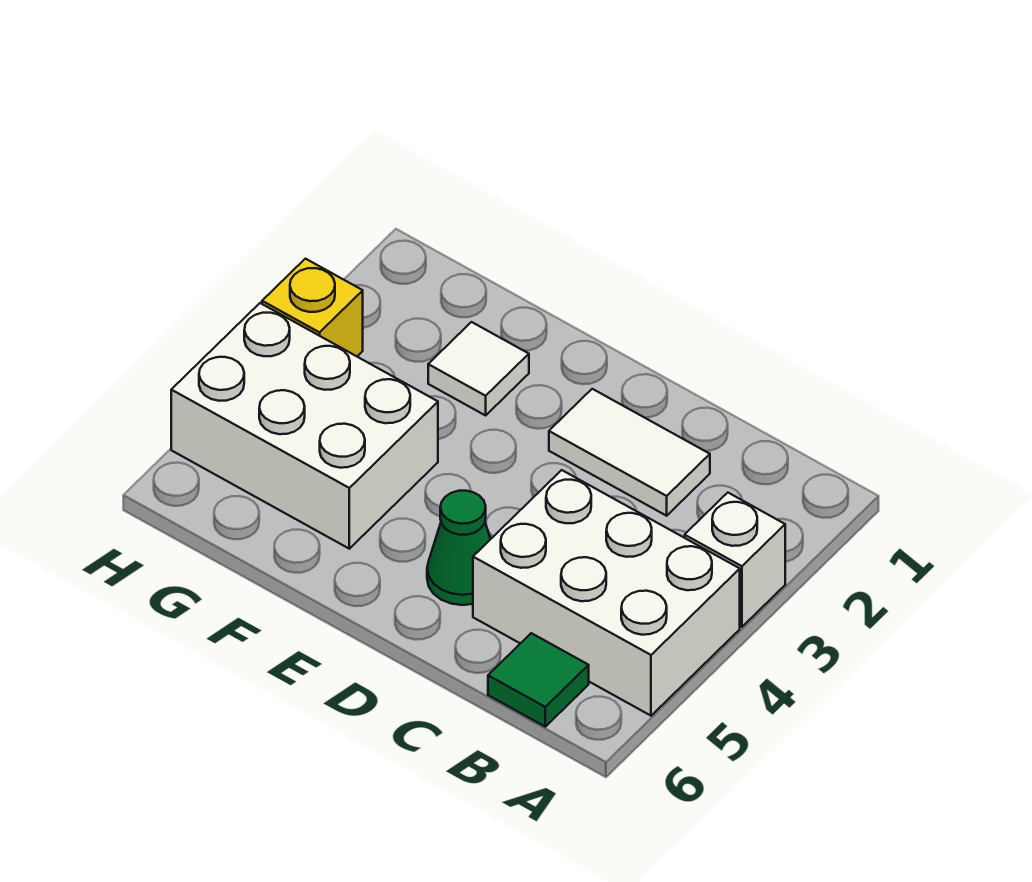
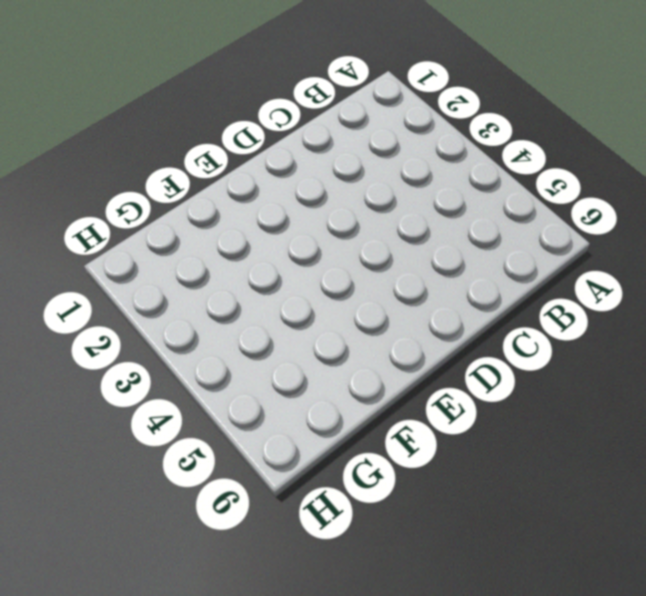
none -> white brick A3 level 1
none -> white brick A4:C5 level 1

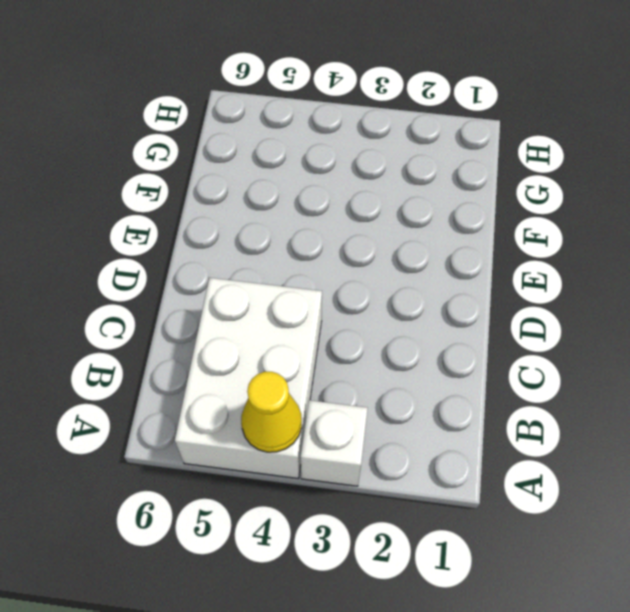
yellow cone A4 level 2 -> none
none -> green tile B6 level 1
none -> white tile C2:D2 level 1

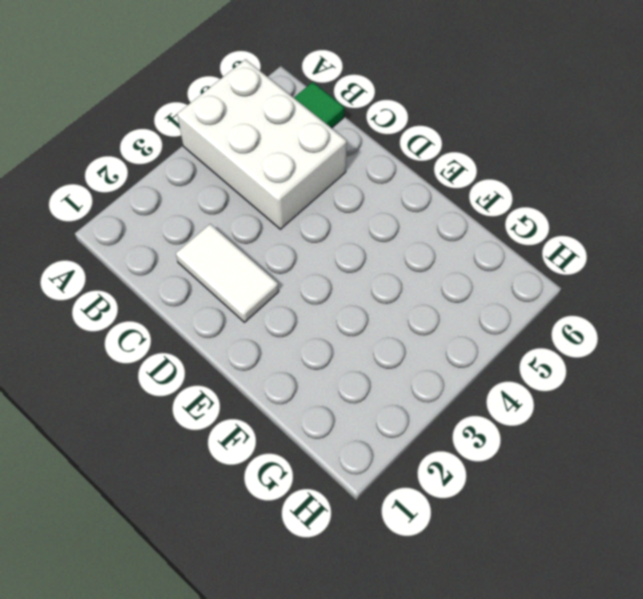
none -> white brick A3 level 1
none -> green cone D5 level 1

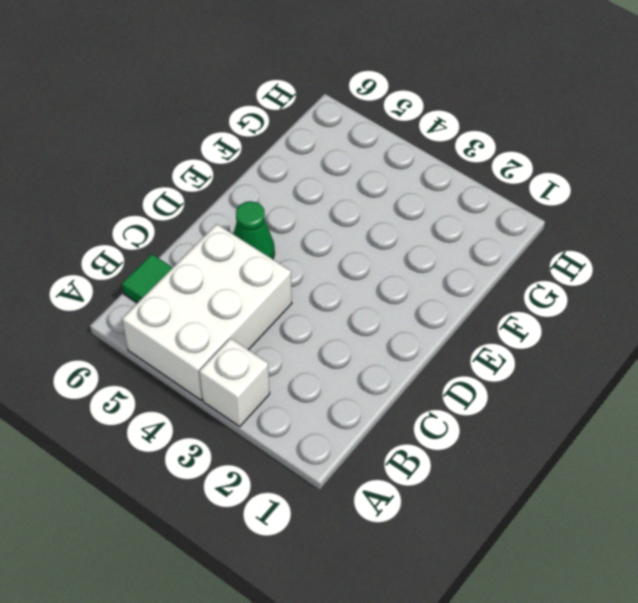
none -> white tile C2:D2 level 1
none -> white tile F2 level 1

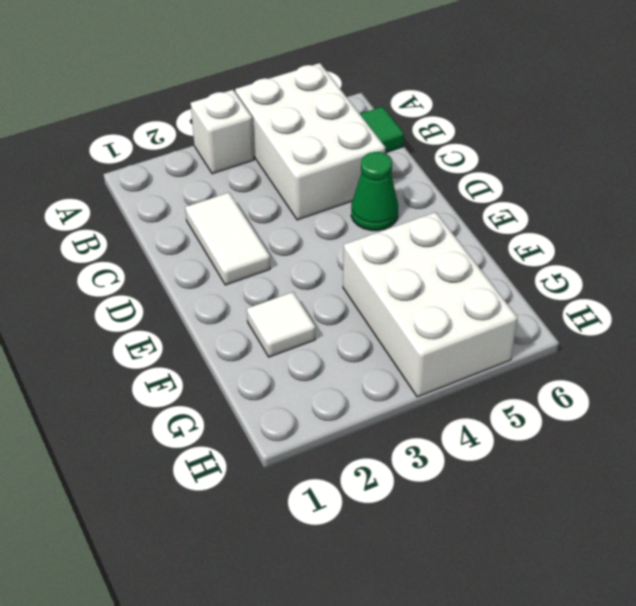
none -> yellow brick H3 level 1

